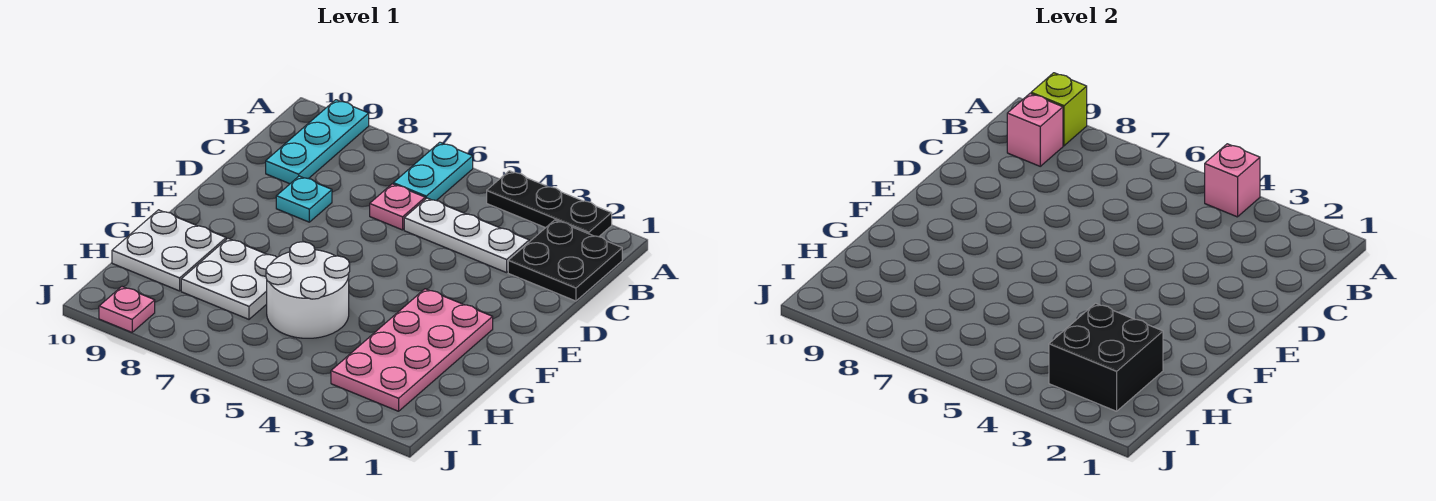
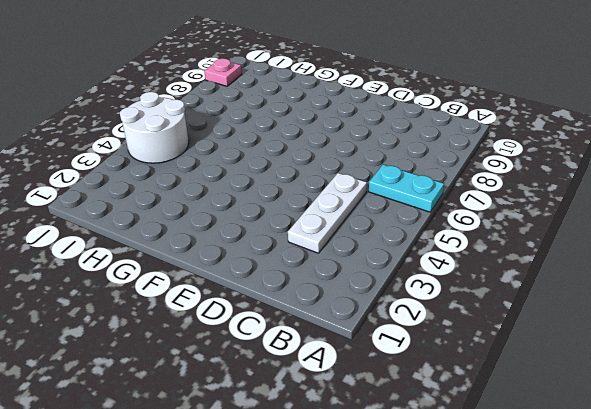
white round brick I4:J5 level 1 -> white round brick G5:H6 level 1
none -> black plate A2:A4 level 1
none -> cyan plate A9:C9 level 1
none -> black plate B1:C2 level 1

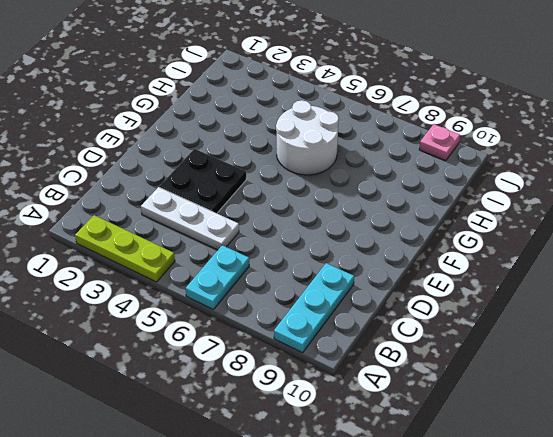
lime plate A2:A4 level 1 -> black plate A2:A4 level 1
black plate D3:E4 level 1 -> black plate B1:C2 level 1
none -> pink plate C6 level 1
none -> cyan plate D8 level 1
none -> pink plate F2:I3 level 1

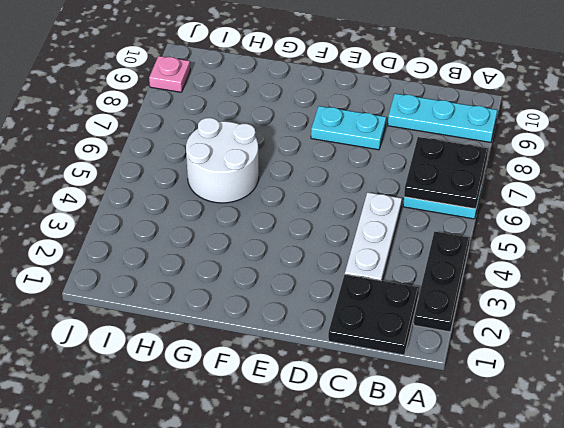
black plate A6:B7 level 2 -> none
cyan plate D8:E8 level 1 -> cyan plate D8 level 1
none -> pink plate C6 level 1
none -> pink plate F2:I3 level 1
none -> white plate G7:H8 level 1

